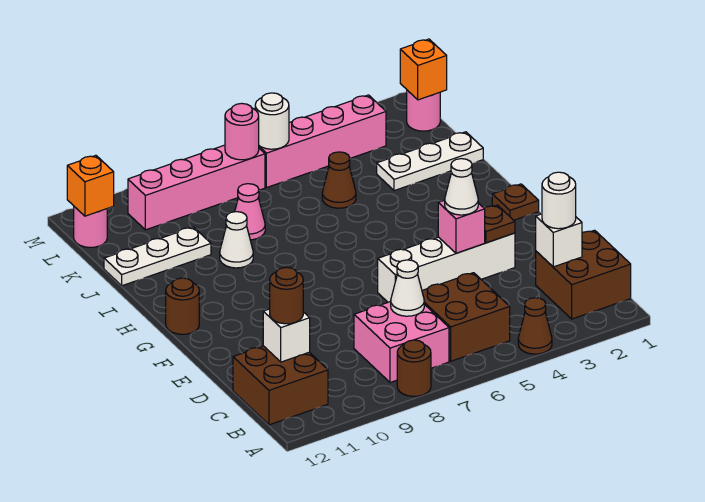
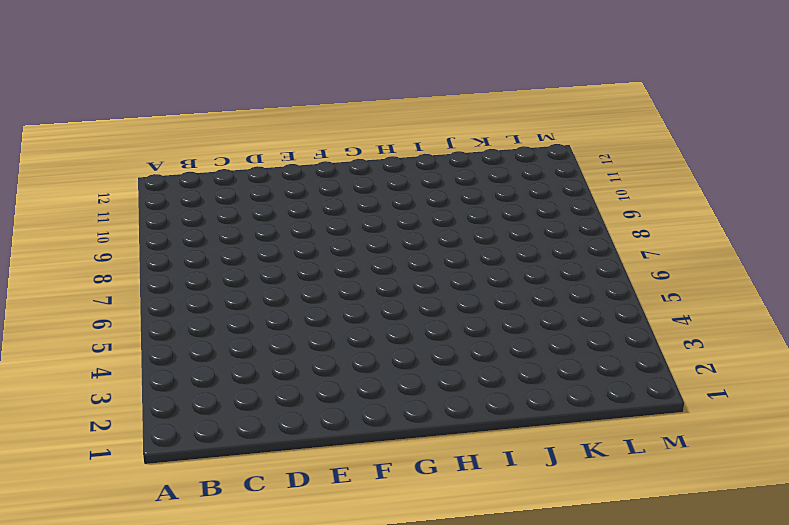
none -> brown cone A4 level 1
none -> brown round brick A8 level 1
none -> brown brick B1:C2 level 1
none -> brown brick B5:C6 level 1

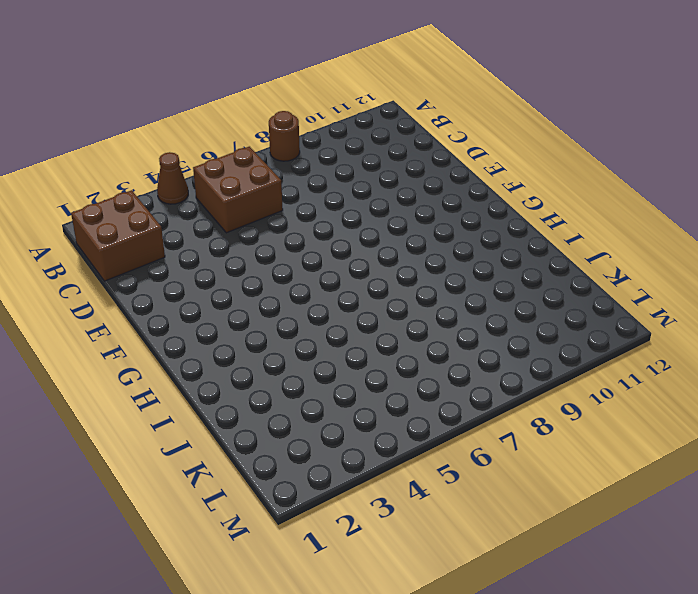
none -> pink brick B7:C8 level 1
none -> brown brick B11:C12 level 1
none -> white brick E3:E6 level 1
none -> brown plate G1 level 1

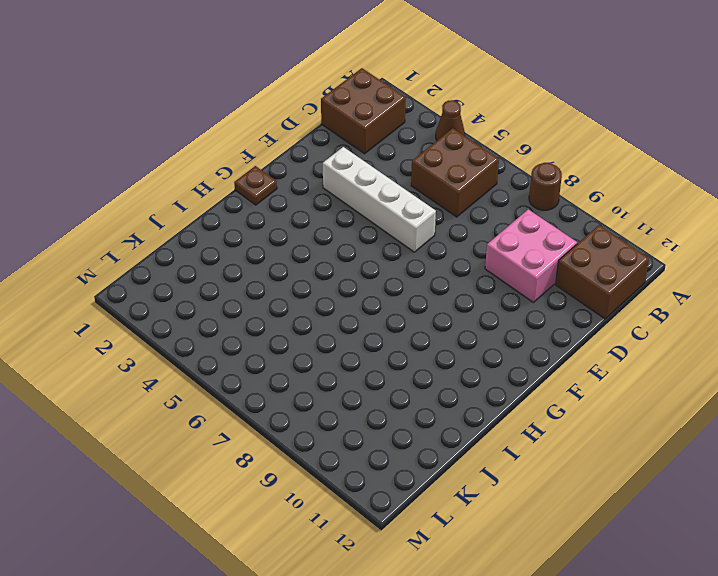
pink brick C9:D10 level 1 -> pink brick B7:C8 level 1
none -> brown round brick G12 level 1
none -> white cone I9 level 1
none -> white plate J1:J3 level 1
none -> brown cone J5 level 1

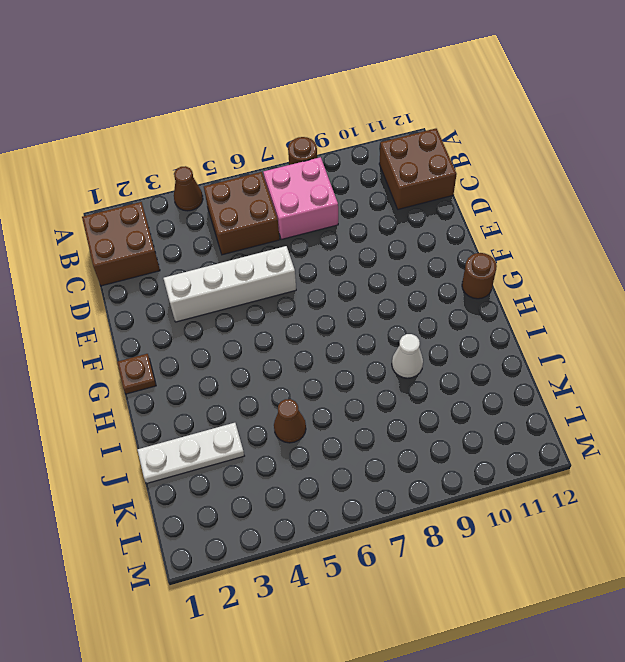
none -> pink cone J8 level 1
none -> white plate J10:J12 level 1
none -> pink round brick L1 level 1
none -> pink brick L3:L6 level 1

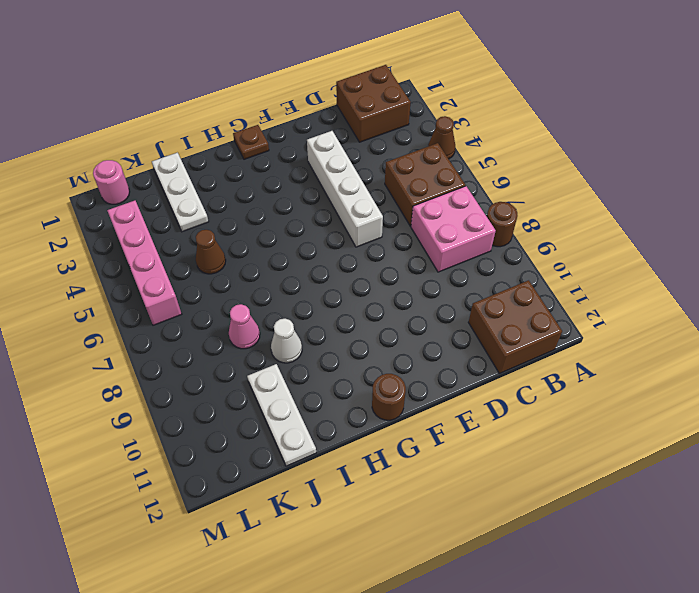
none -> pink brick L7:L10 level 1
none -> pink round brick L12 level 1
none -> white brick C2 level 2
none -> white cone C7 level 2

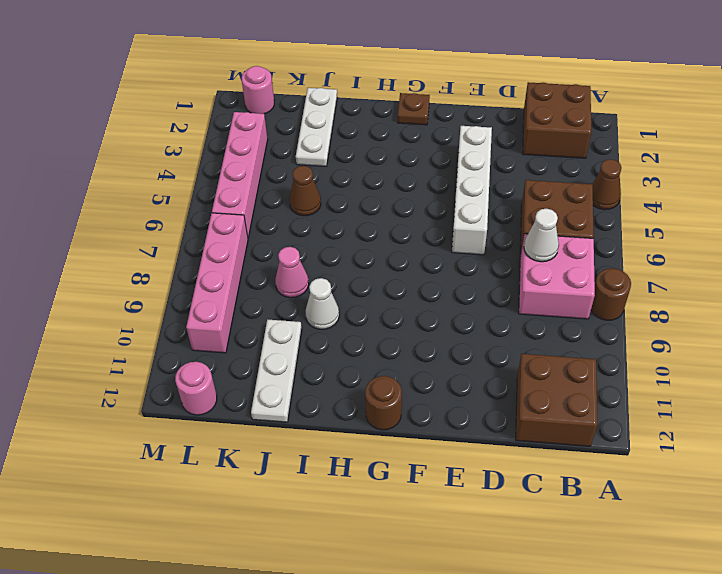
none -> white brick C2 level 2
none -> white brick C11 level 2
none -> brown plate E3 level 2
none -> pink brick E4 level 2

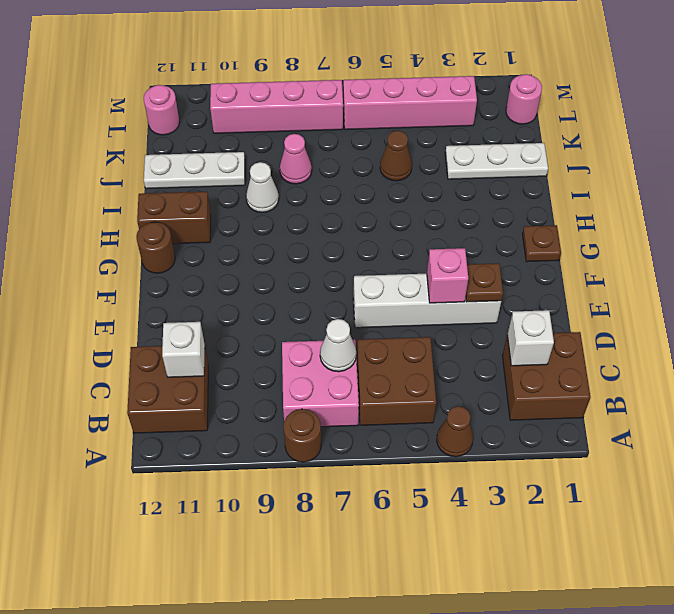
brown brick H11:H12 level 1 -> none
none -> orange brick L1 level 2
none -> white round brick L6 level 2
none -> pink round brick L7 level 2
none -> orange brick L12 level 2

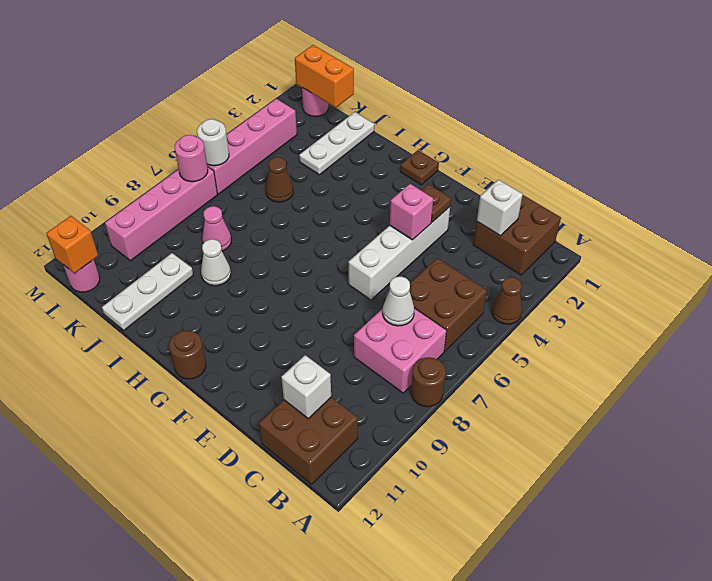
orange brick K1:L1 level 2 -> orange brick L1 level 2
none -> white round brick C2 level 3
none -> brown round brick C11 level 3
none -> white cone E4 level 3

